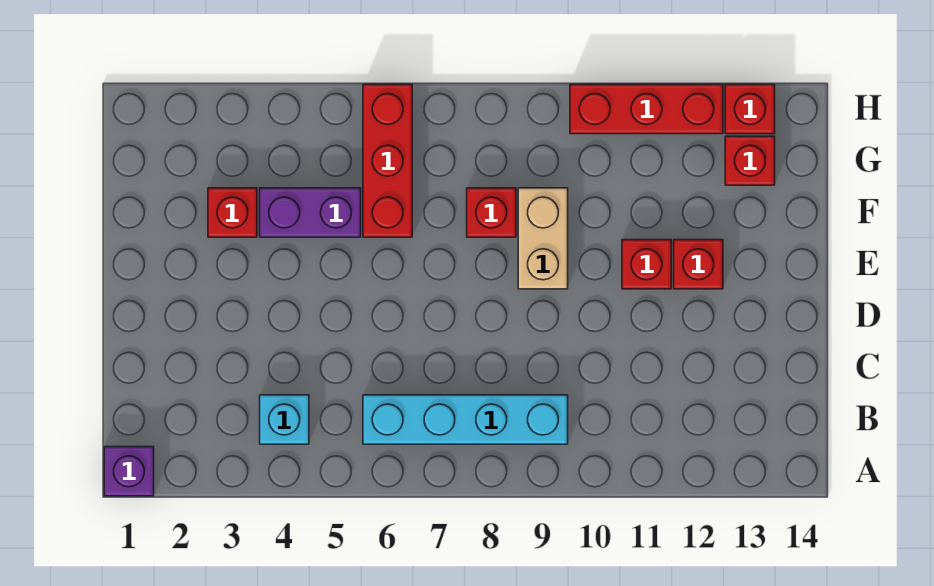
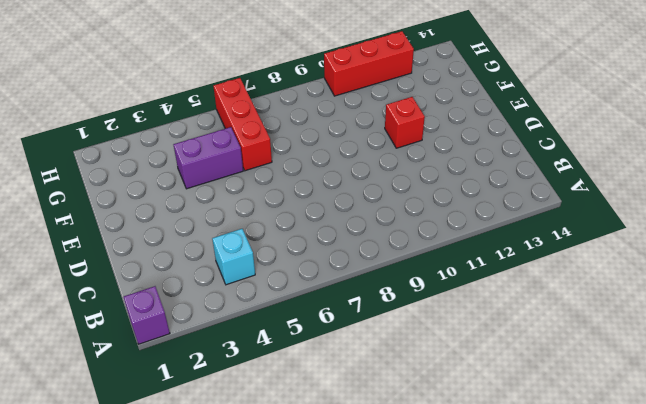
none -> cyan brick B6:B9 level 1
none -> tan brick E9:F9 level 1
none -> red brick E12 level 1

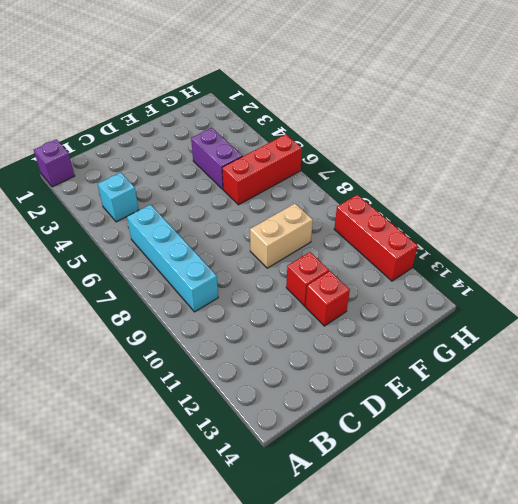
none -> red brick F3 level 1
none -> red brick F8 level 1
none -> red brick G13 level 1

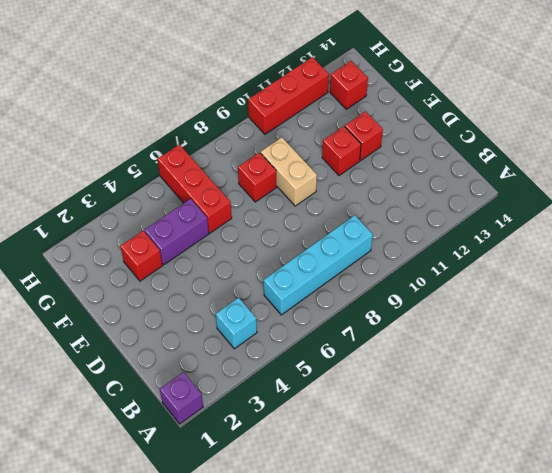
none -> red brick H13 level 1

